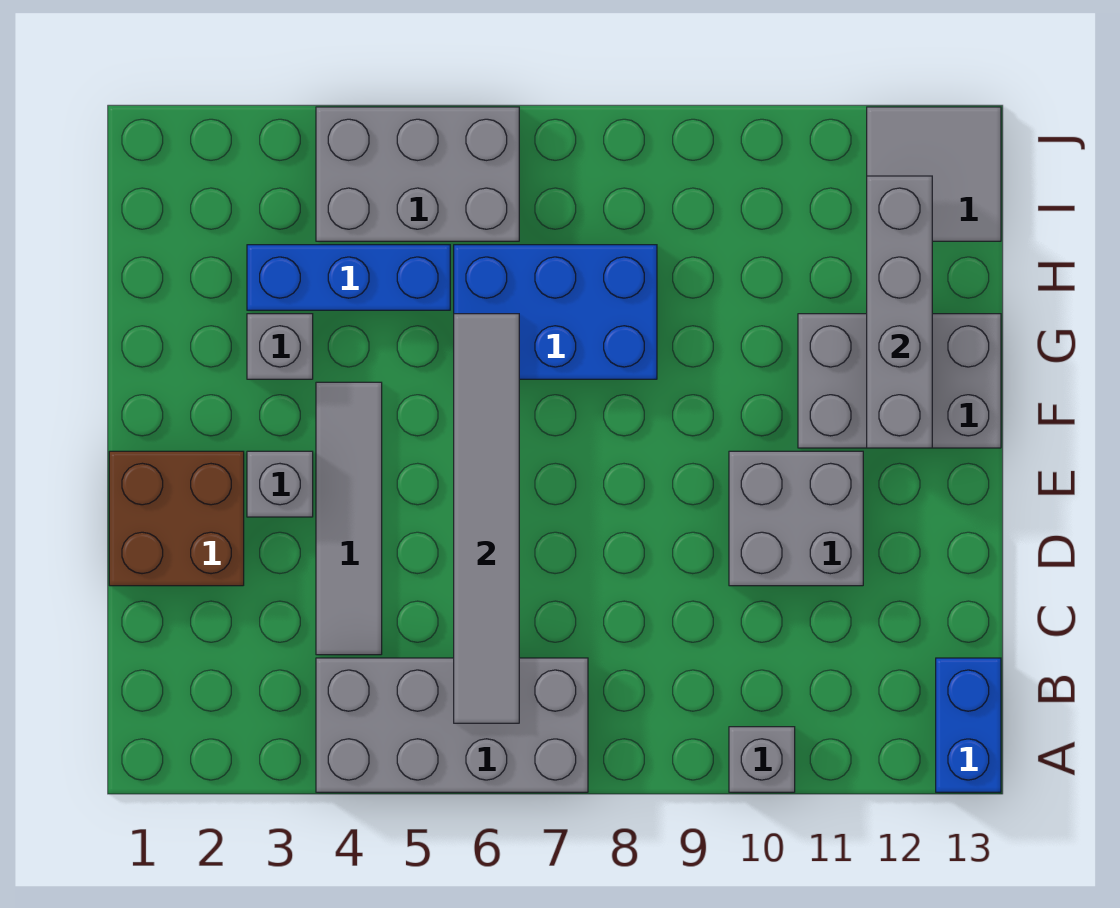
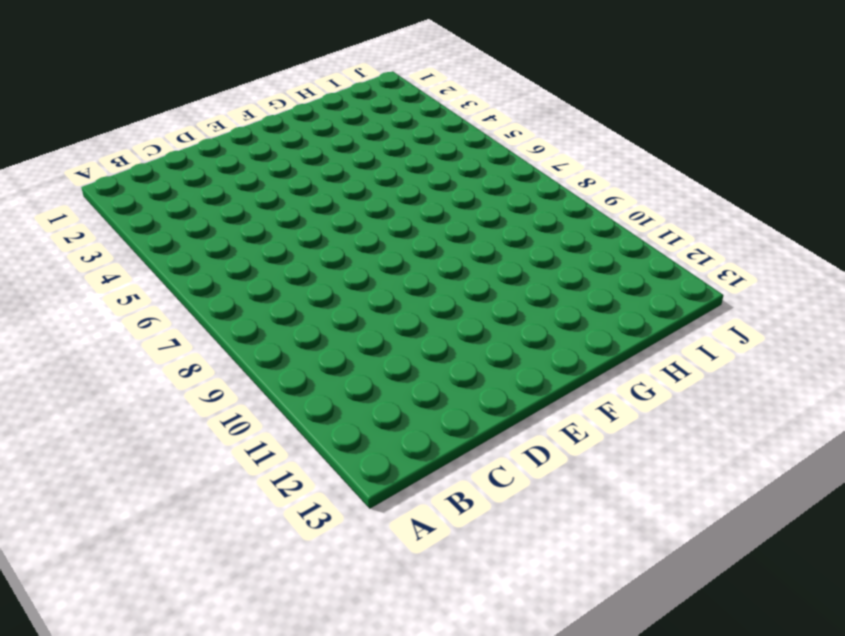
none -> grey brick A4:B7 level 1
none -> grey brick A10 level 1
none -> blue brick A13:B13 level 1

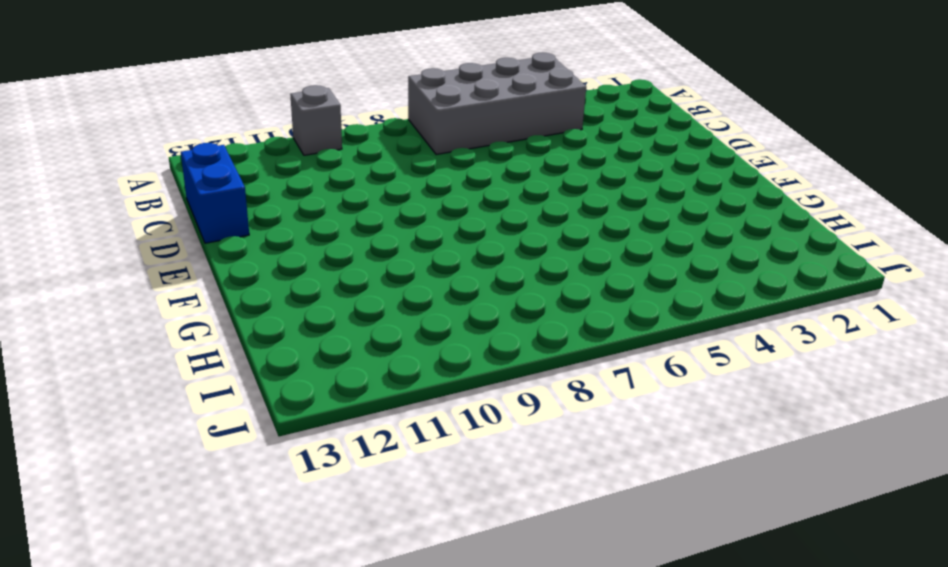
blue brick C13:D13 level 1 -> blue brick A13:B13 level 1
none -> grey tile C4:F4 level 1
none -> brown brick D1:E2 level 1
none -> grey brick D10:E11 level 1

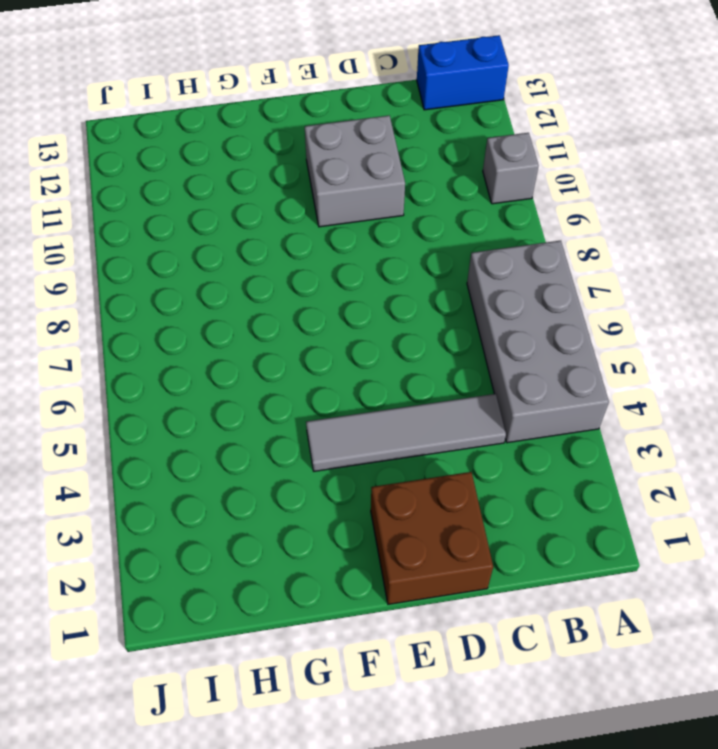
none -> grey brick E3 level 1
none -> grey brick F11:G13 level 1
none -> grey brick G3 level 1

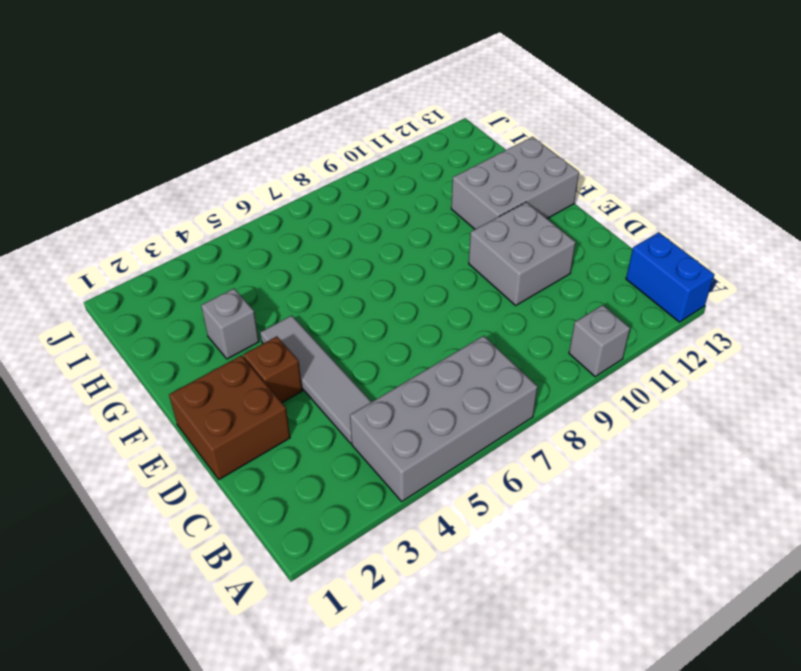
brown brick E3 level 1 -> grey brick E3 level 1
none -> blue brick G6:H8 level 1
none -> blue brick H3:H5 level 1
none -> grey brick I4:J6 level 1

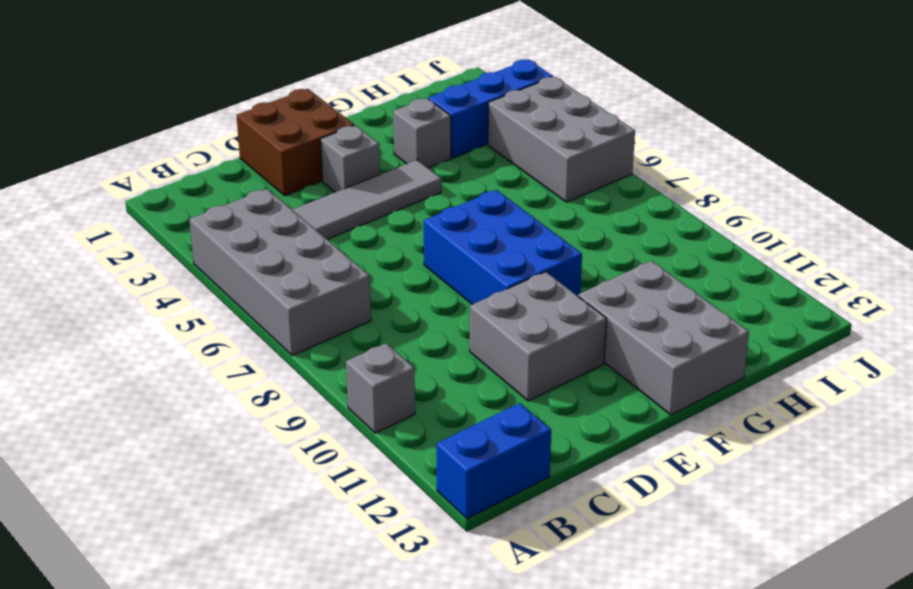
blue brick E7:F9 level 1 -> blue brick G6:H8 level 1
blue brick H3:J3 level 1 -> blue brick H3:H5 level 1
none -> grey tile I12:J13 level 1
none -> grey tile B6:G6 level 2
none -> grey brick F12:I12 level 2

